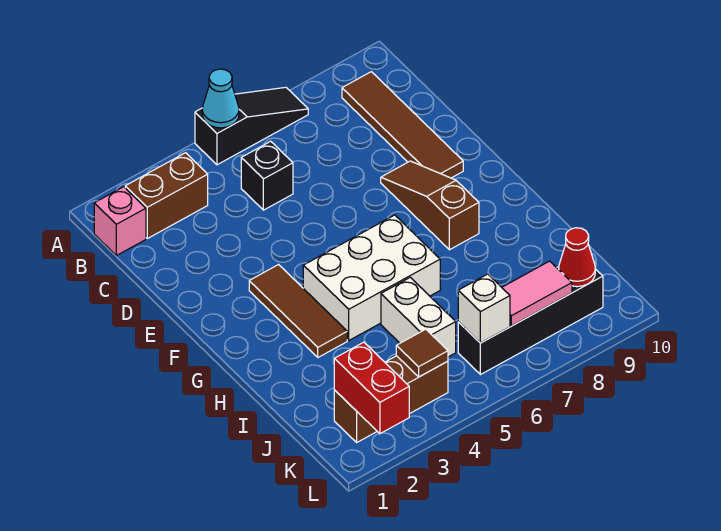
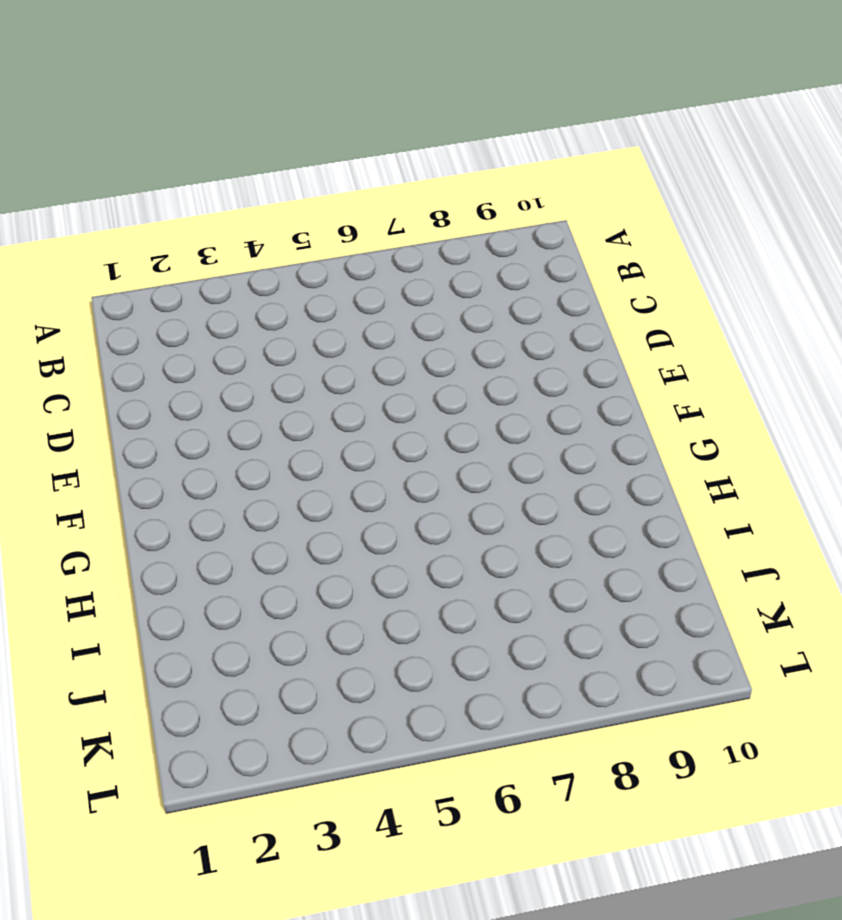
none -> black slope A5:A7 level 1 top 5
none -> pink brick B1 level 1
none -> brown brick B2:B3 level 1

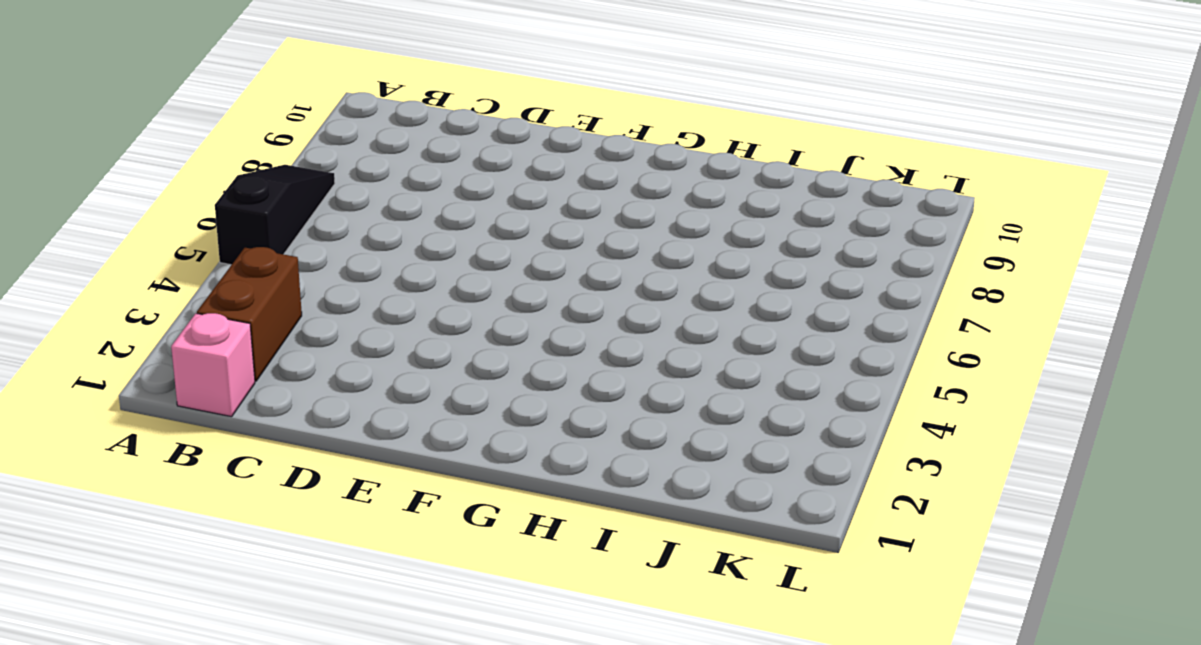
none -> brown tile B9:E9 level 1
none -> black brick C5 level 1
none -> brown slope E8:G8 level 1 top G

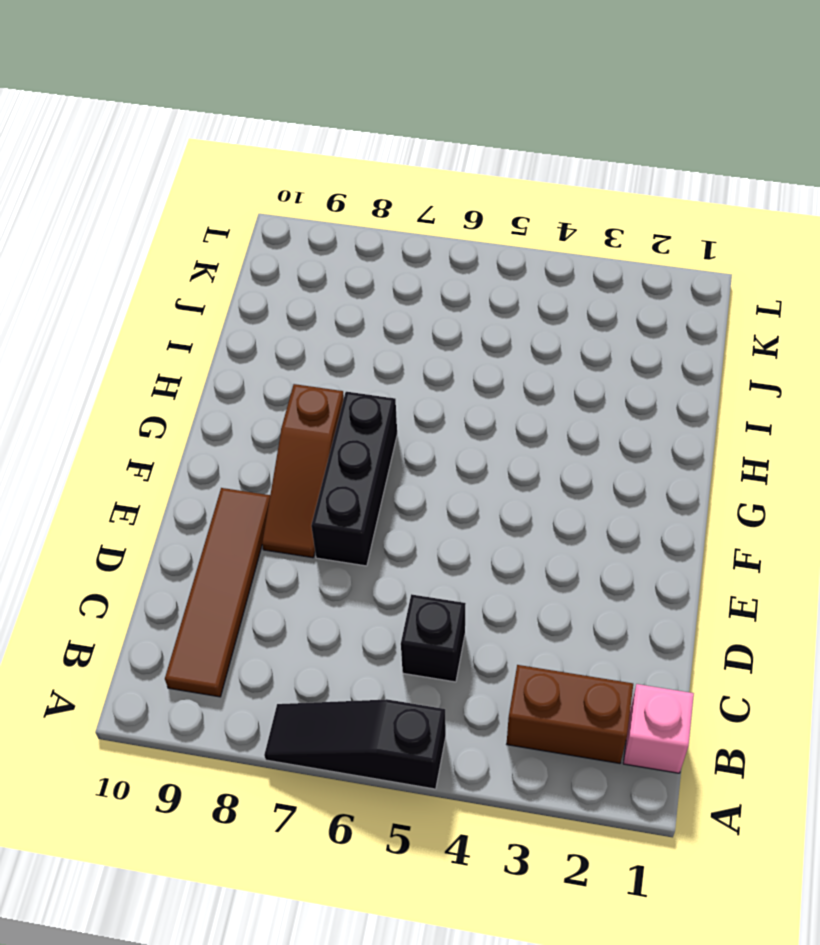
black brick E7:G7 level 1 -> none
none -> brown tile F3:H3 level 1
none -> white brick G4:H6 level 1
none -> white brick I5:J5 level 1

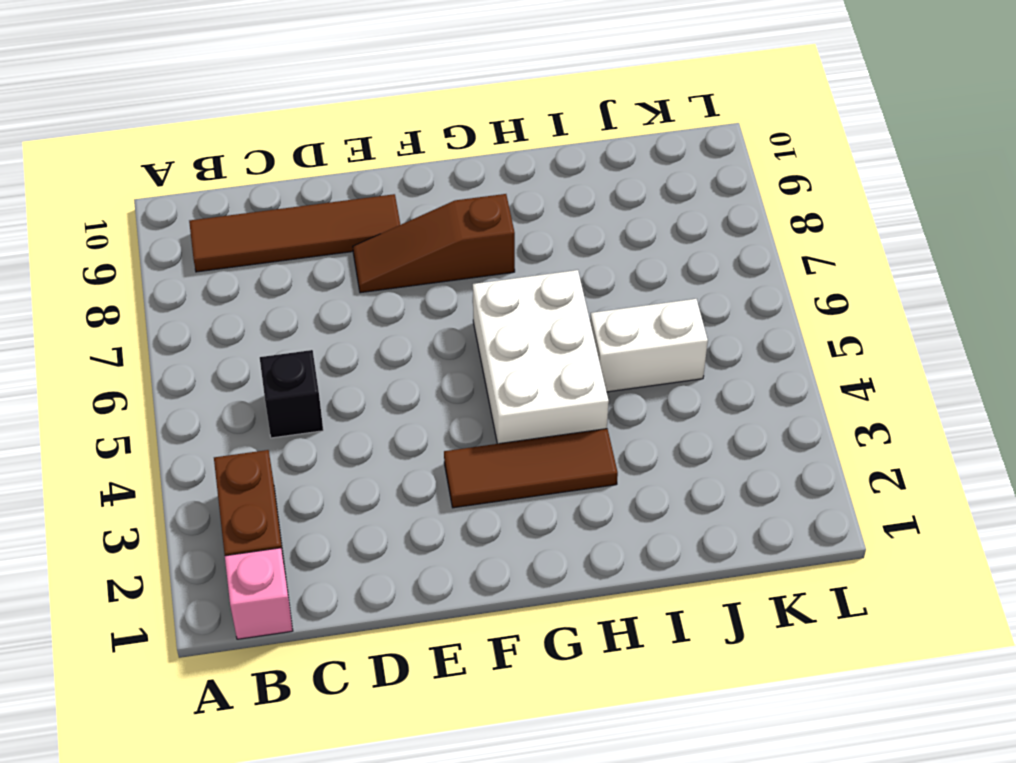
none -> black slope A5:A7 level 1 top 5
none -> brown brick K2:K4 level 1
none -> black brick K6:K9 level 1

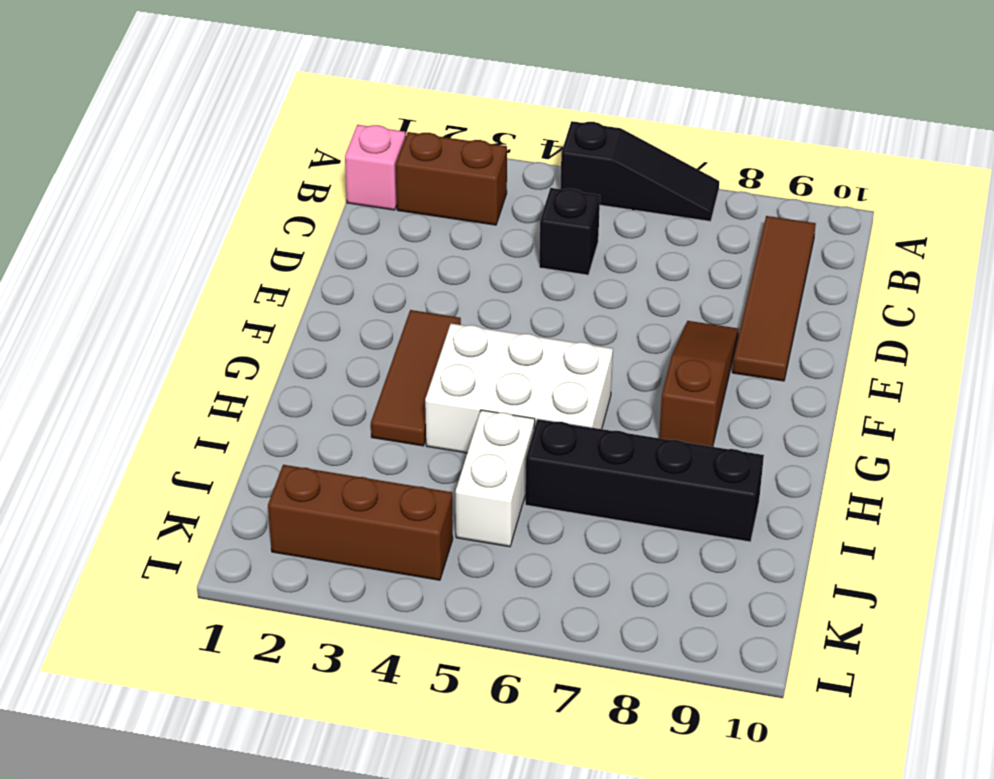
black brick I6:I9 level 1 -> black brick K6:K9 level 1
none -> cyan cone A5 level 2
none -> red brick K2:L2 level 2
none -> brown tile K4 level 2

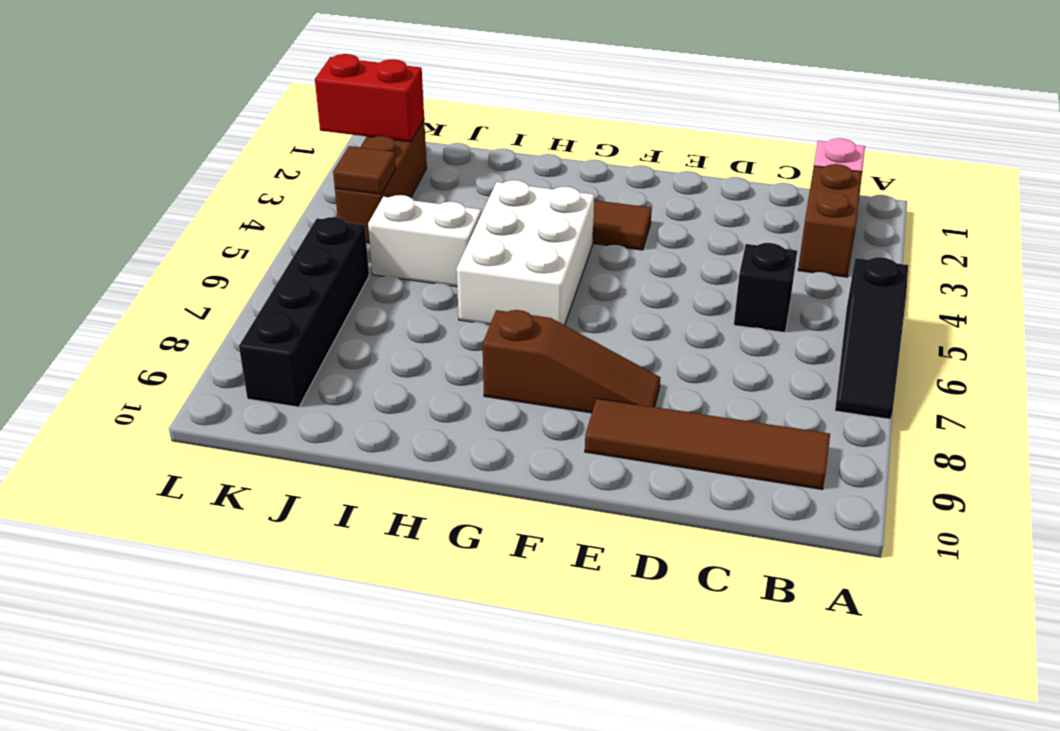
none -> cyan cone A5 level 2
none -> white brick K6 level 2
none -> pink tile K7:K8 level 2

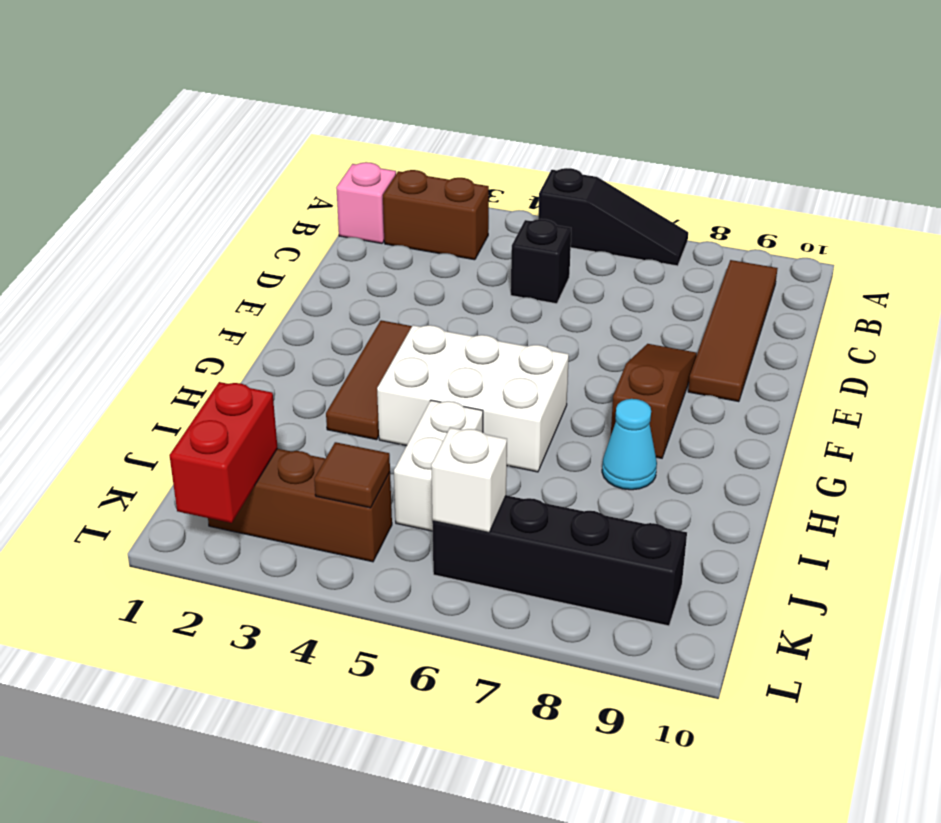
cyan cone H8 level 1 -> cyan cone A5 level 2
none -> pink tile K7:K8 level 2
none -> red cone K9 level 2

